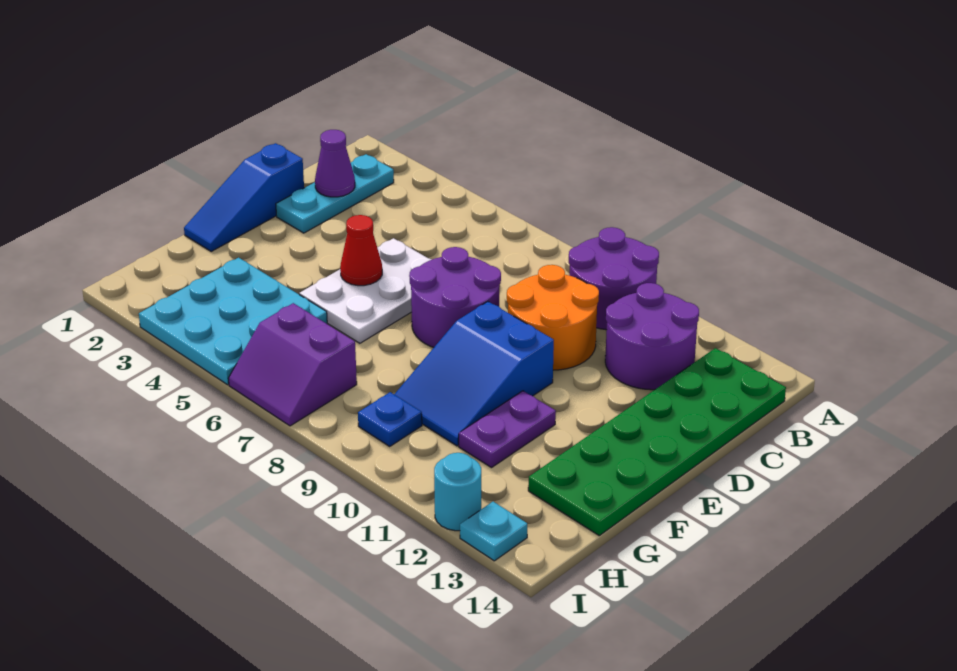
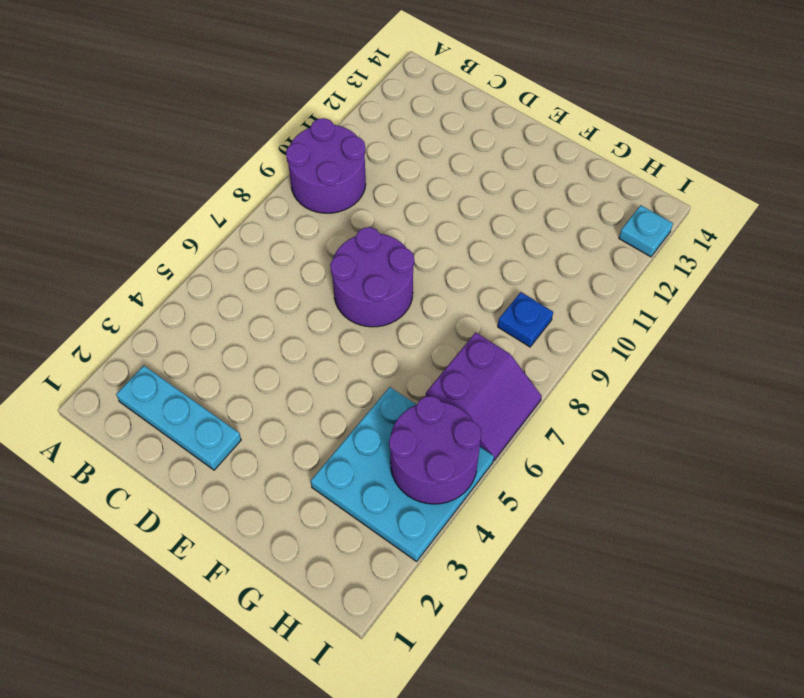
purple round brick H4:I5 level 2 -> purple round brick B11:C12 level 1
none -> green plate B13:G14 level 1
none -> orange round brick C9:D10 level 1
none -> blue slope D1:F1 level 1 top D

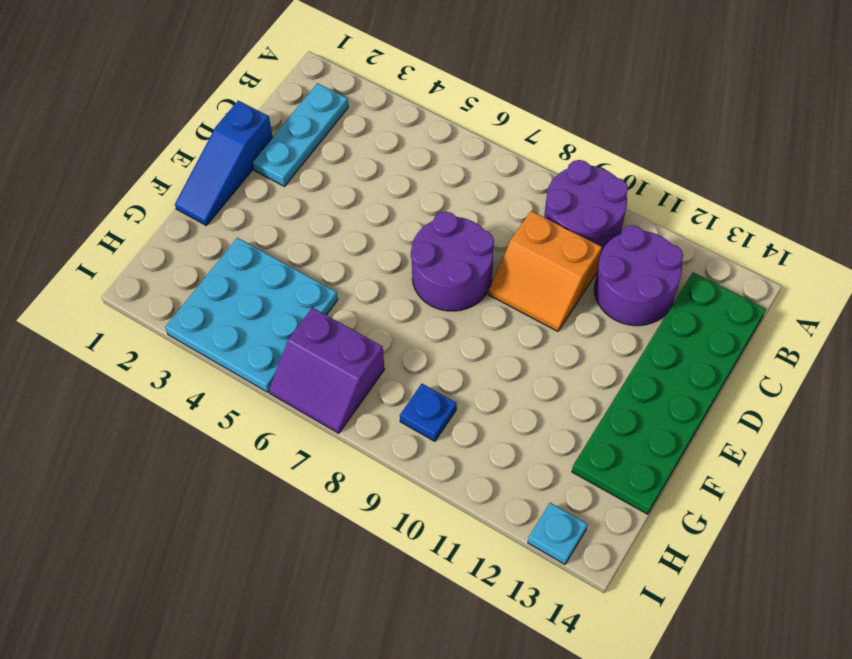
orange slope C9:D10 level 1 top C -> orange round brick C9:D10 level 1
none -> white plate D5:F6 level 1
none -> blue slope E9:G10 level 1 top E
none -> purple plate F11:G11 level 1

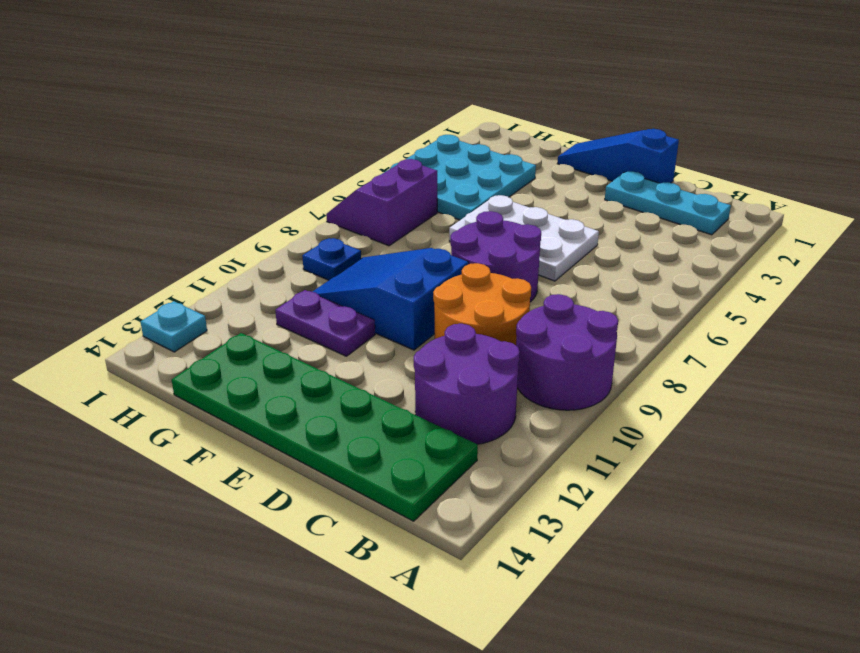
none -> cyan round brick I12 level 1
none -> purple cone C2 level 2
none -> red cone E5 level 2

